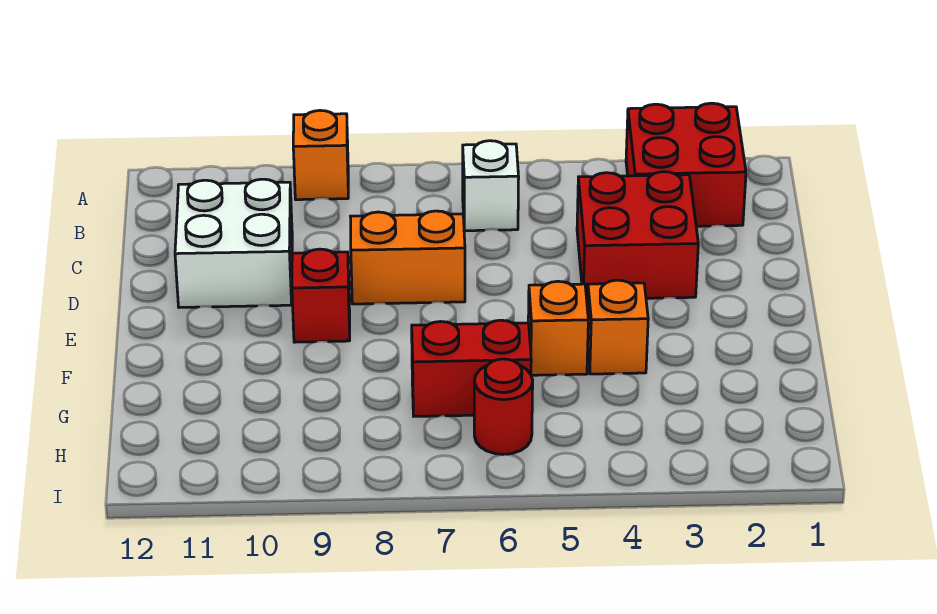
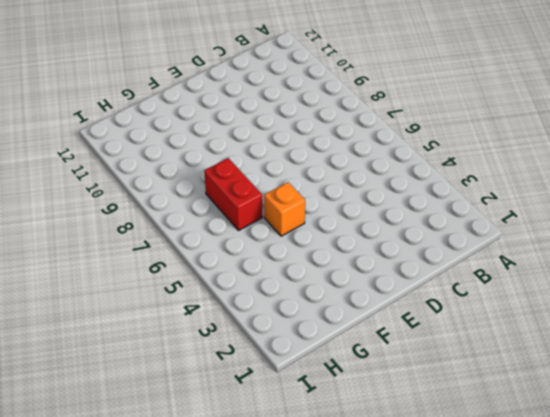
none -> red brick A2:B3 level 1
none -> orange brick A9 level 1

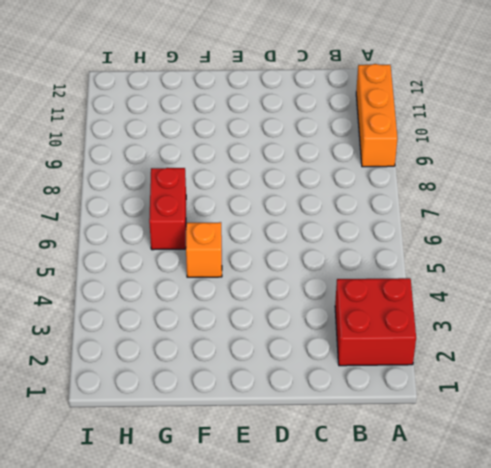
orange brick A9:A11 level 1 -> orange brick A9 level 1
none -> white brick B6 level 1
none -> red brick C3:D4 level 1

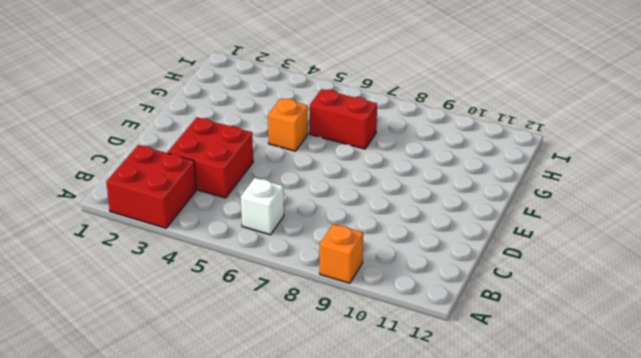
none -> white brick C10:D11 level 1
none -> orange brick D7:D8 level 1

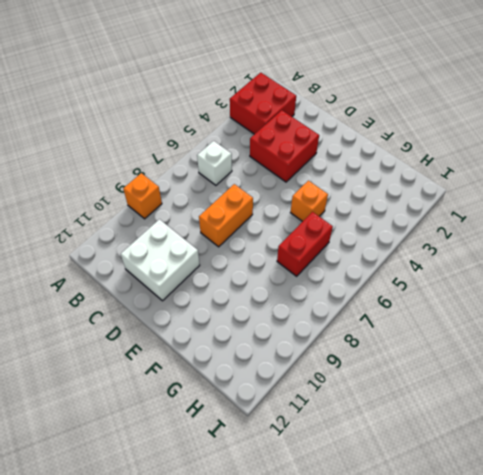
none -> red brick E9 level 1
none -> orange brick F4 level 1

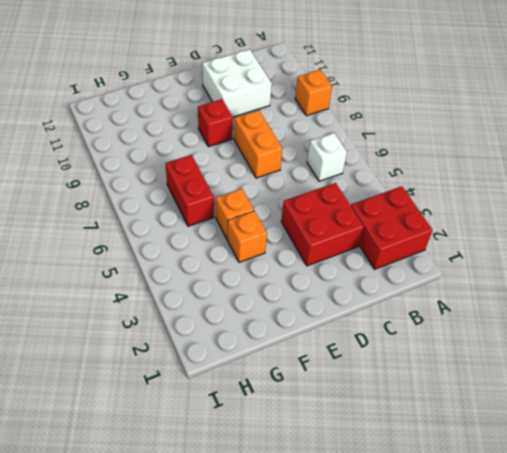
none -> red round brick H6 level 1

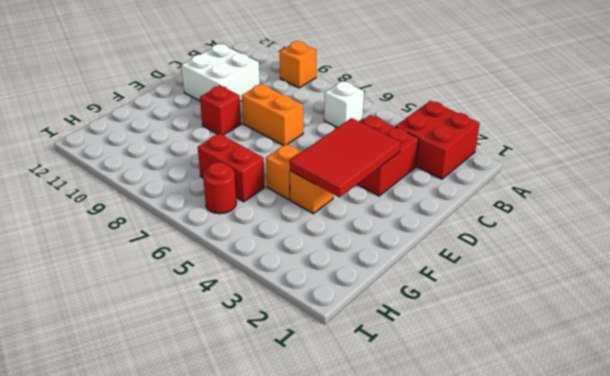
red tile D3:F4 level 2 -> none

